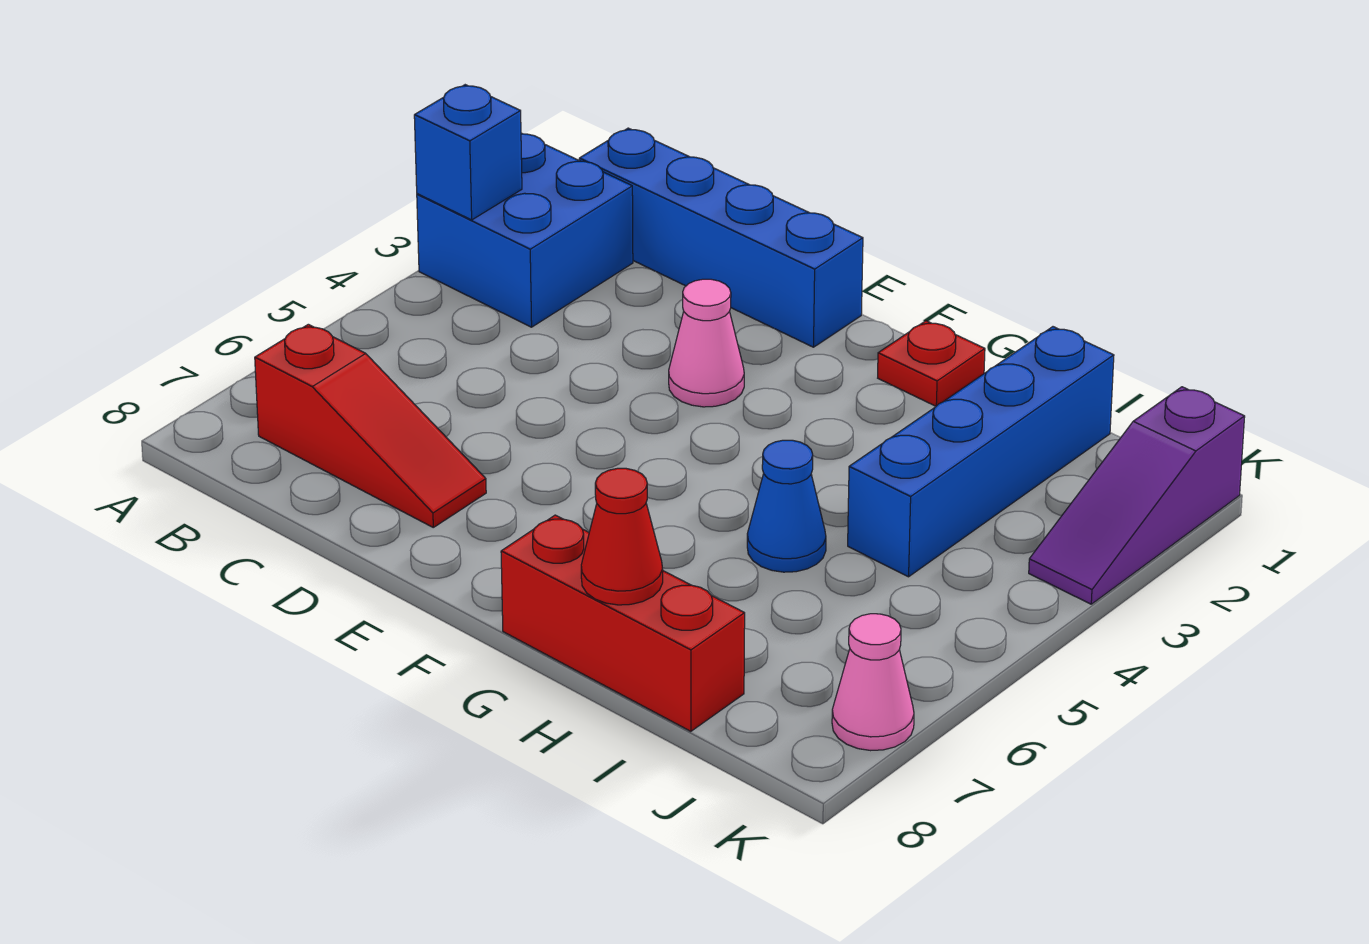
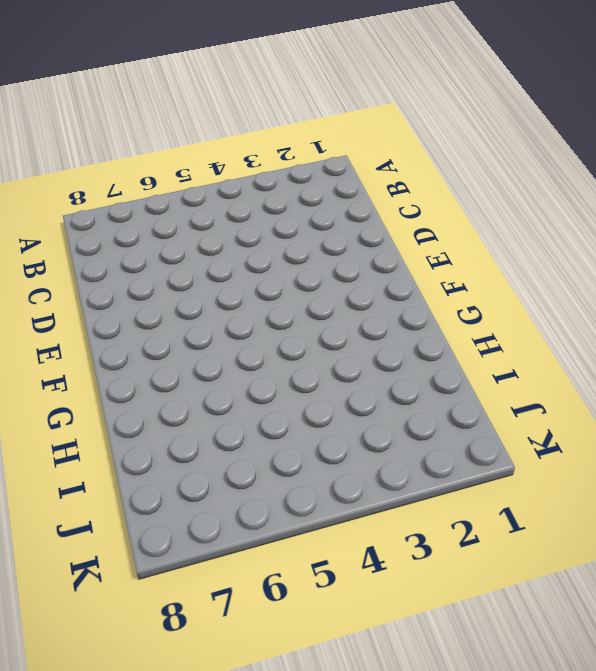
none -> blue brick A2:B3 level 1
none -> blue brick B1:E1 level 1
none -> red slope B7:D7 level 1 top B

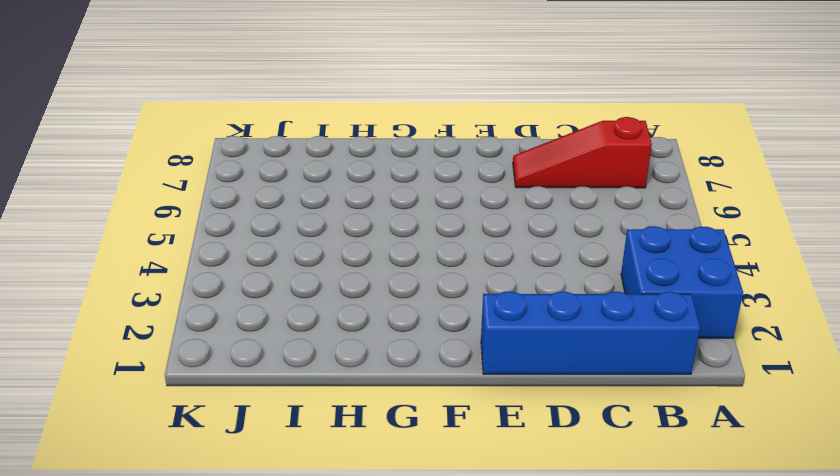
none -> pink cone E3 level 1
none -> red plate G1 level 1
none -> red brick G8:I8 level 1

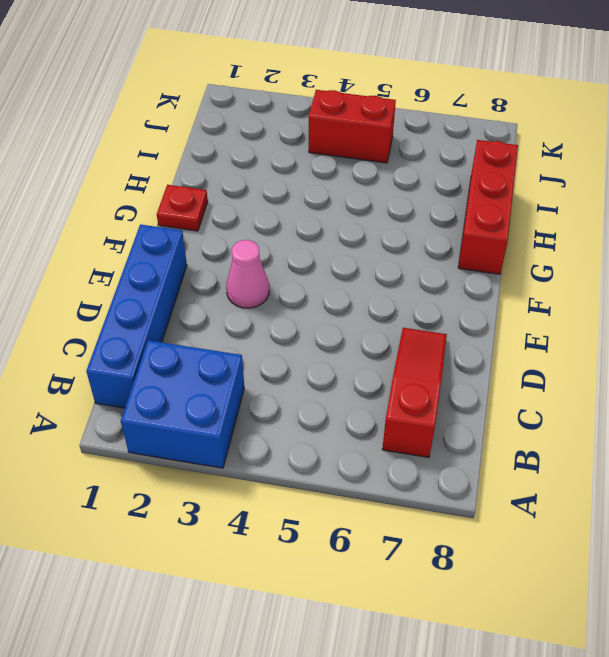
red brick J4:J5 level 1 -> none
none -> blue cone H5 level 1
none -> blue brick I1:I4 level 1
none -> purple slope K1:K3 level 1 top 1

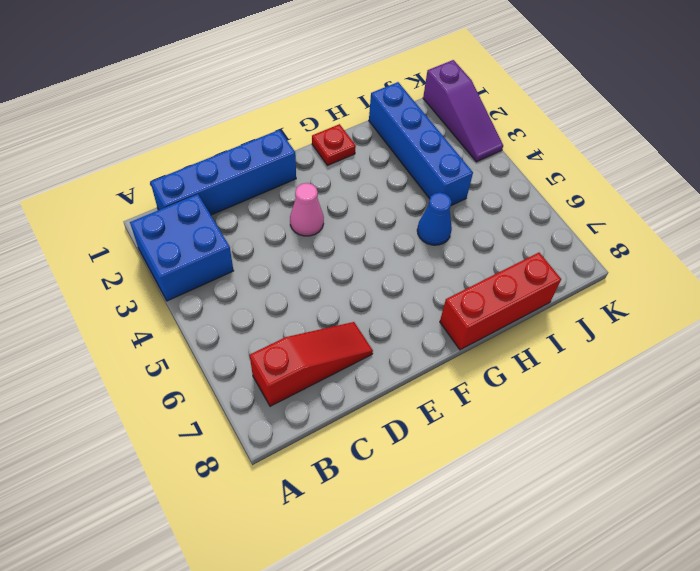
none -> pink cone K7 level 1
none -> blue brick A3 level 2
none -> red cone H8 level 2

